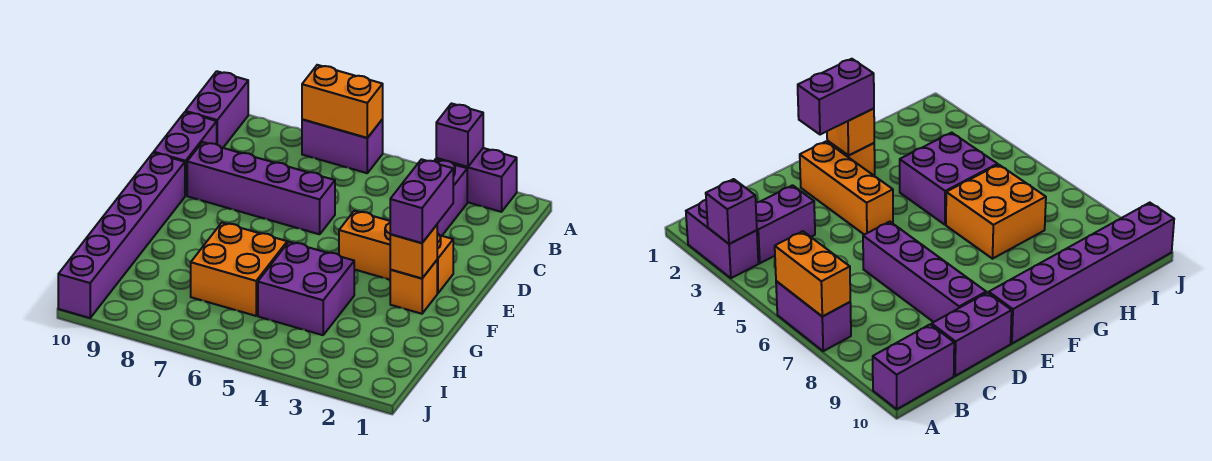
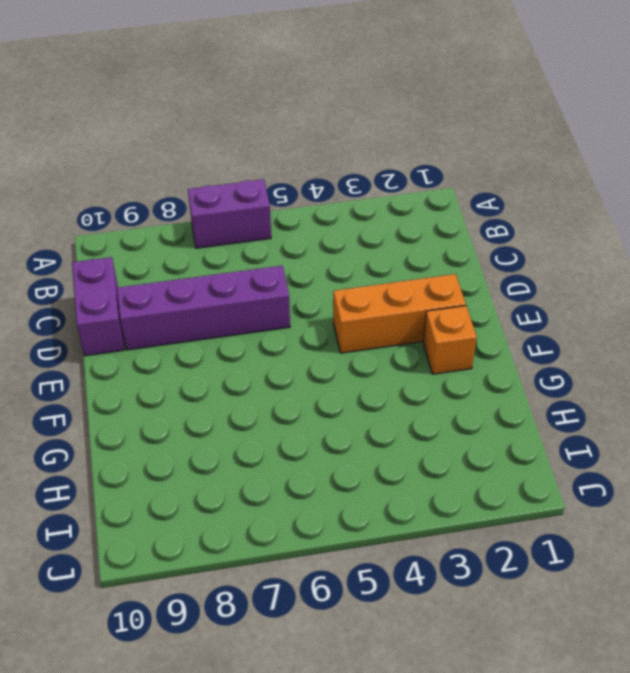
none -> purple brick A2:A3 level 1
none -> purple brick A10:B10 level 1
none -> purple brick B3:C3 level 1

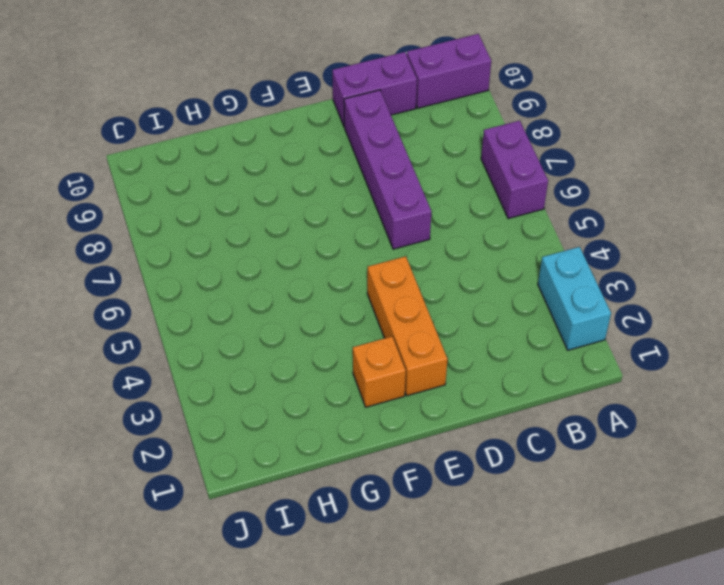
cyan brick A2:A3 level 1 -> purple brick A2:A3 level 1
none -> purple brick B3:C3 level 1
none -> purple brick E10:J10 level 1
none -> purple brick G4:H5 level 1

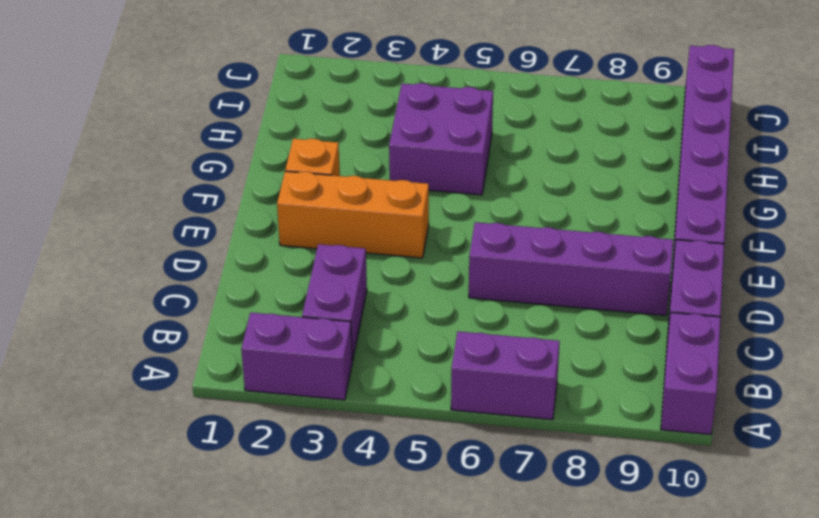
none -> orange brick G6:H7 level 1
none -> purple brick A3 level 2
none -> orange brick A6:A7 level 2

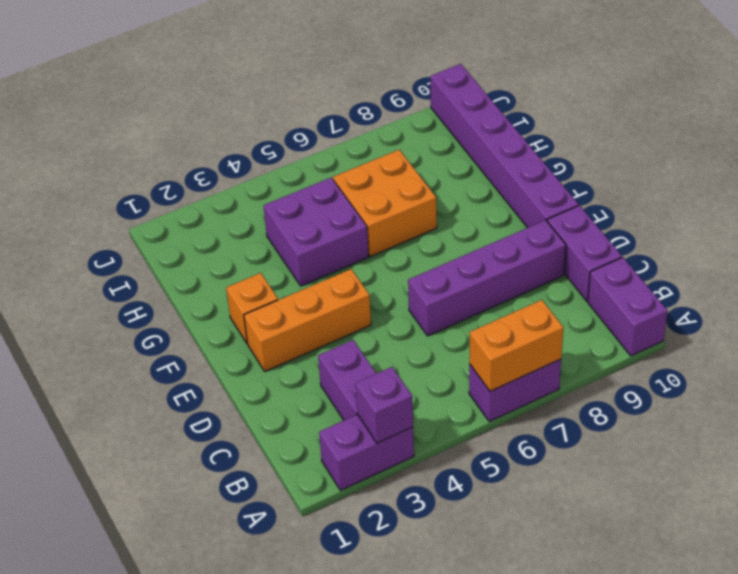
none -> orange brick F2 level 2
none -> purple brick E2:F2 level 3

